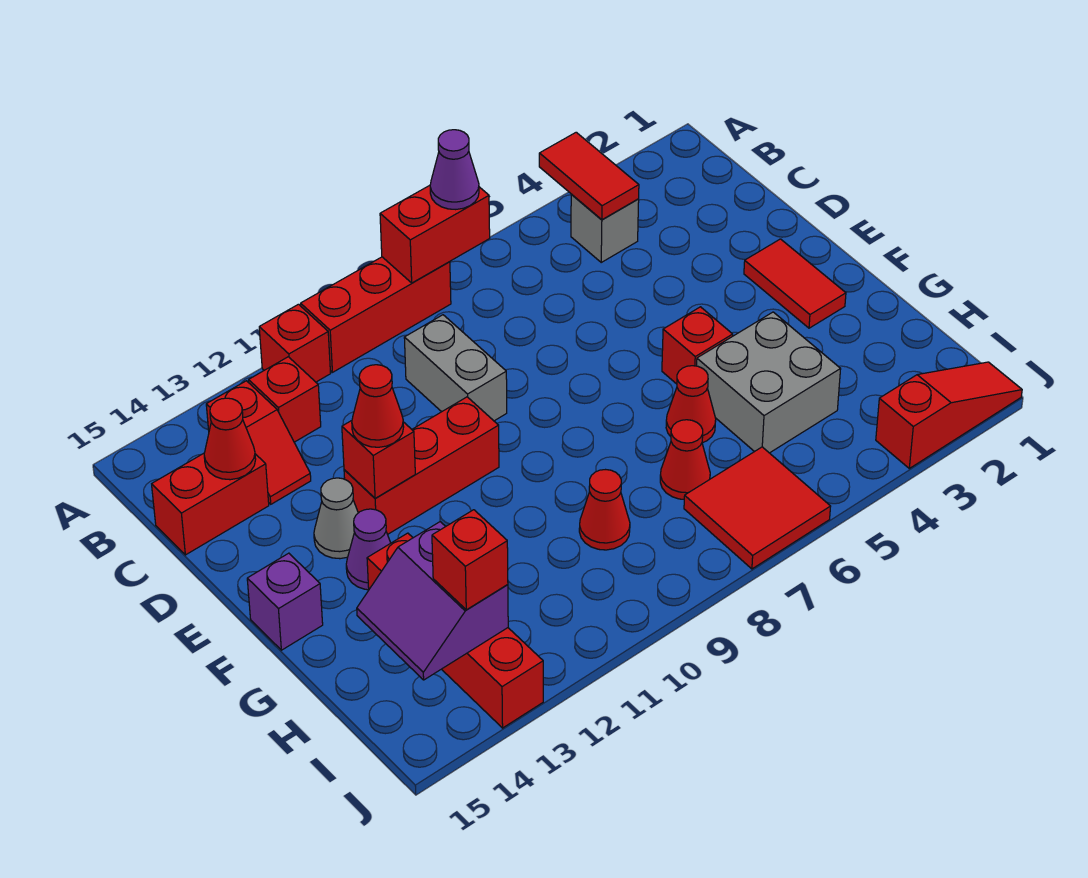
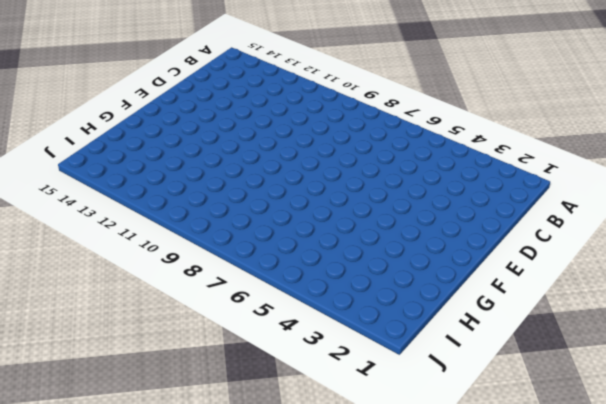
none -> red brick A8:A10 level 1
none -> red brick A11 level 1
none -> grey brick B4 level 1

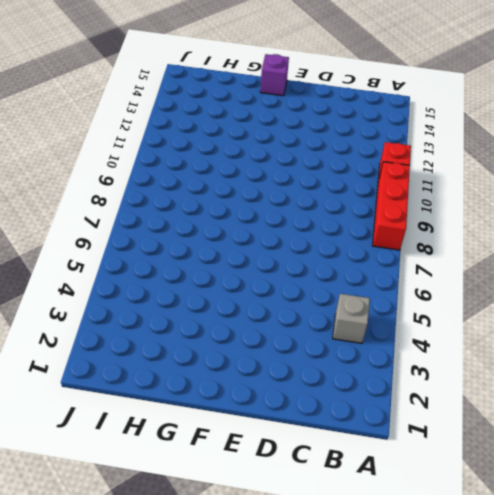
none -> red brick B12 level 1
none -> red slope B13:C13 level 1 top B
none -> grey brick C9:D9 level 1

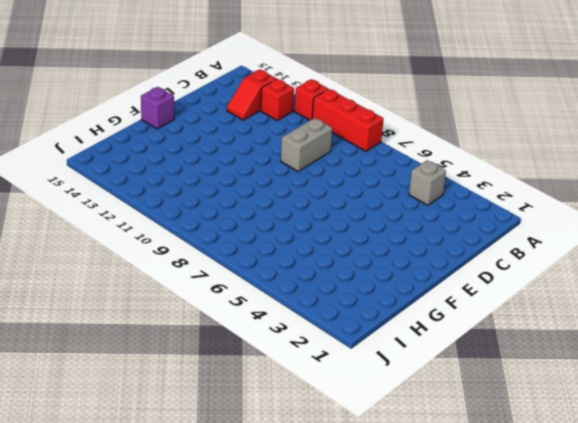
none -> red brick C14:C15 level 1
none -> red tile E2:F2 level 1
none -> red brick E10:E12 level 1

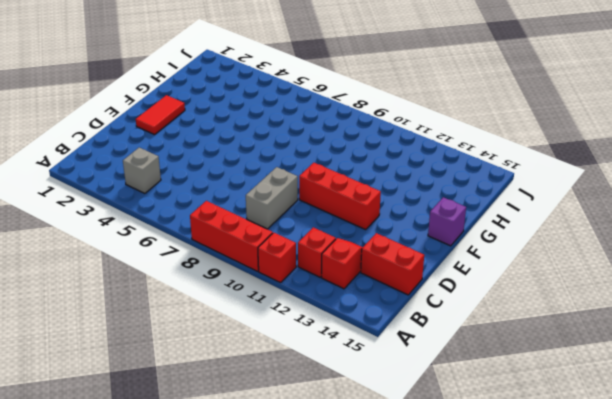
none -> grey cone E13 level 1
none -> red brick F5 level 1
none -> purple cone F13 level 1

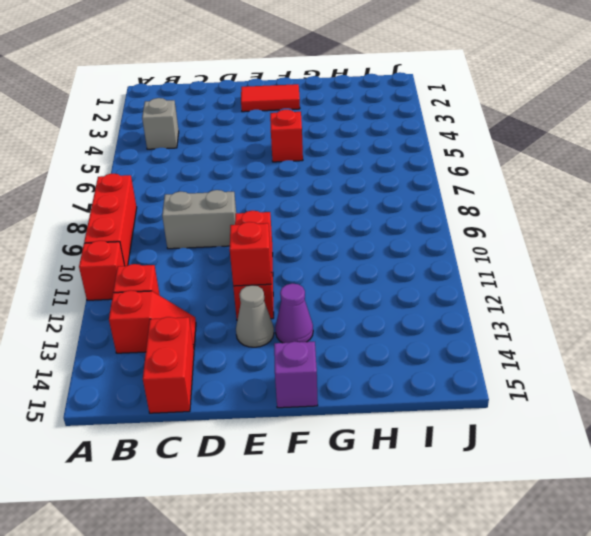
none -> grey brick G4:H5 level 1
none -> red cone G6 level 1
none -> red brick G13:J13 level 1

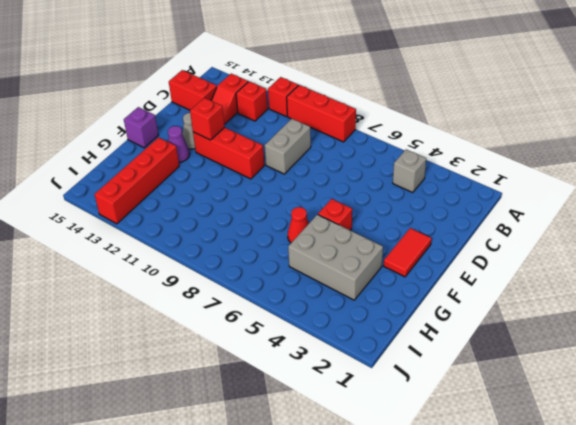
grey brick G3:H5 level 1 -> grey brick G4:H5 level 1
none -> red cone H7 level 1
none -> red cone H9 level 1
none -> red tile I6:J7 level 1

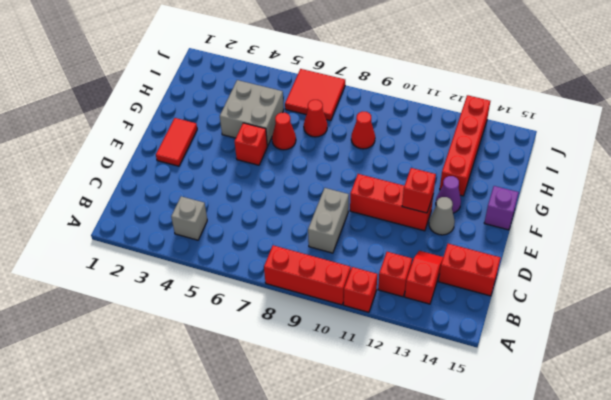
none -> red slope J1:J3 level 1 top 3
none -> red tile A4:B4 level 2
none -> red brick A7:A8 level 2

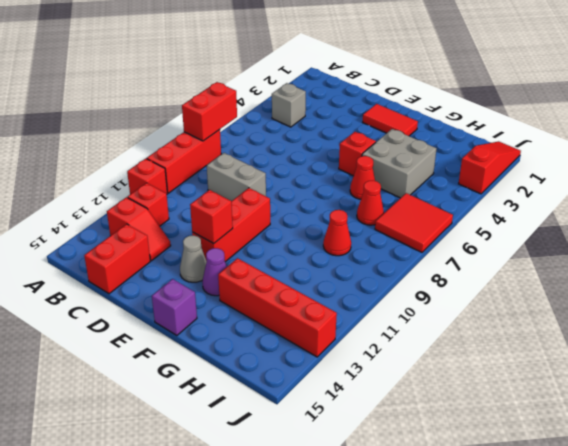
none -> red tile A4:B4 level 2
none -> red cone C14 level 2
none -> purple slope H13:I14 level 2 top 13

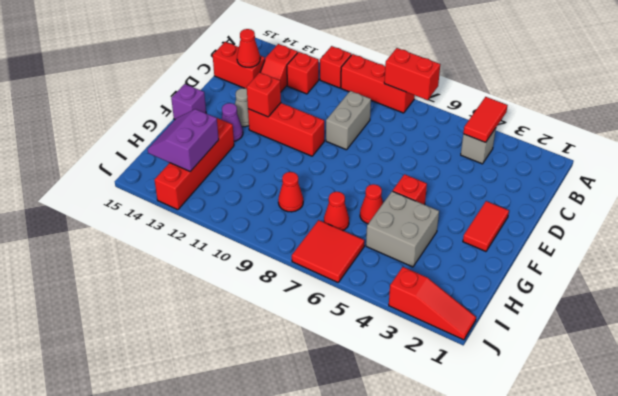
none -> purple cone A7 level 3
none -> red cone E12 level 3
none -> red brick I13 level 3

